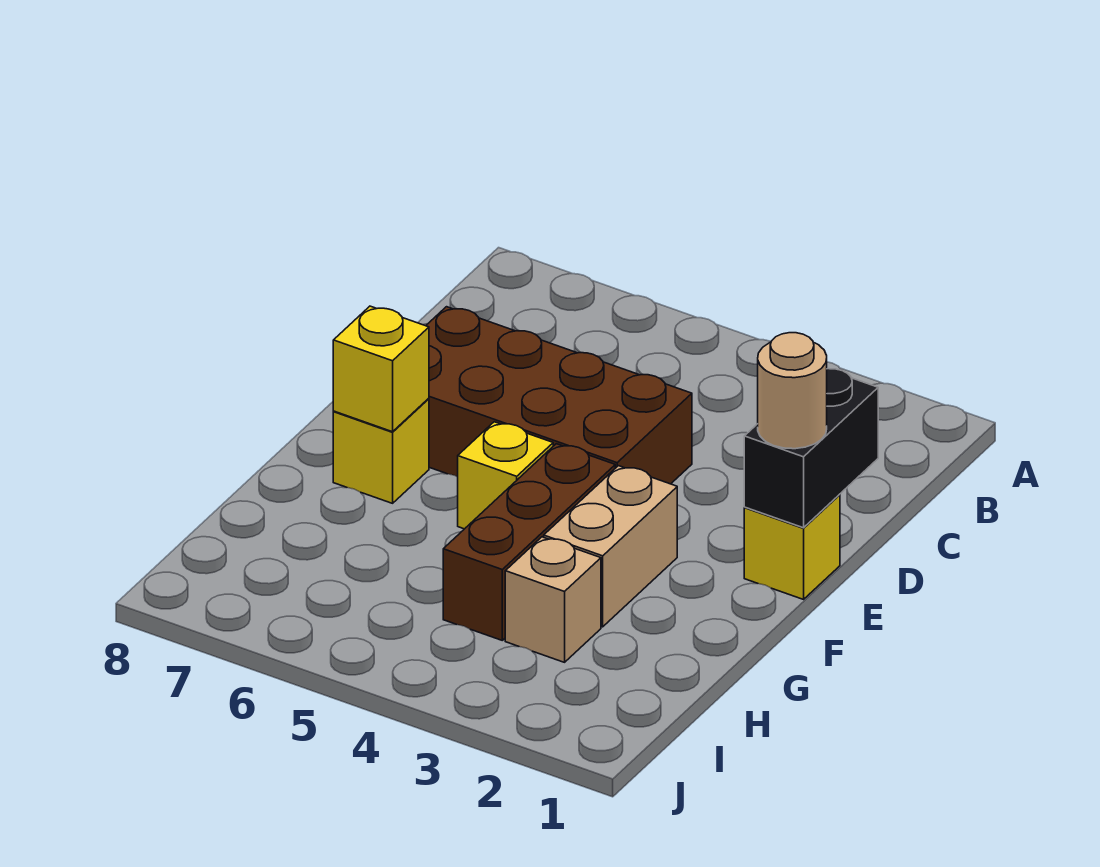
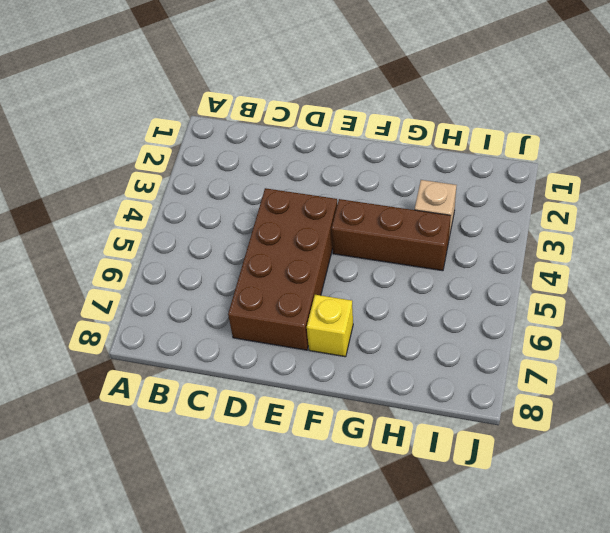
none -> yellow brick E1 level 1
none -> tan brick F3:G3 level 1

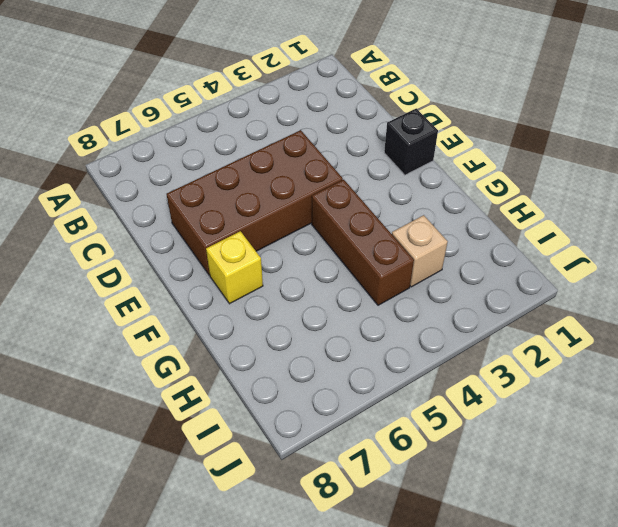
black brick E1 level 1 -> yellow brick E1 level 1
none -> tan brick F3:G3 level 1
none -> yellow brick F5 level 1

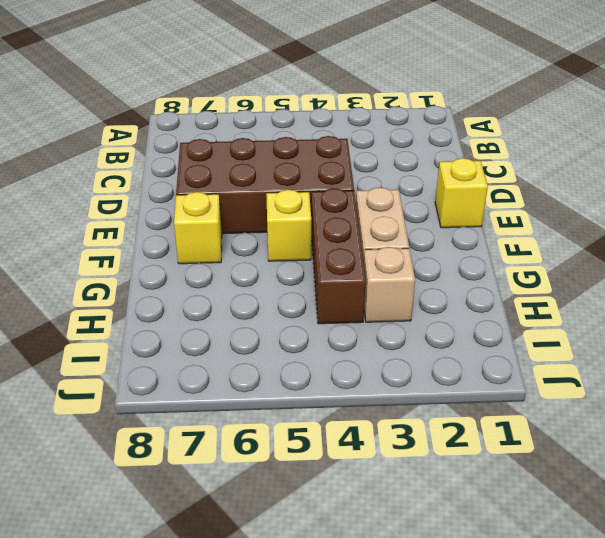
none -> black brick D1:E1 level 2
none -> yellow brick F7 level 2

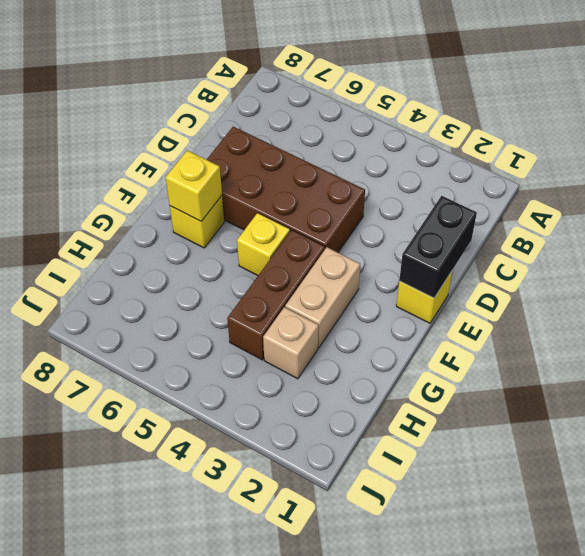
none -> tan round brick E1 level 3

